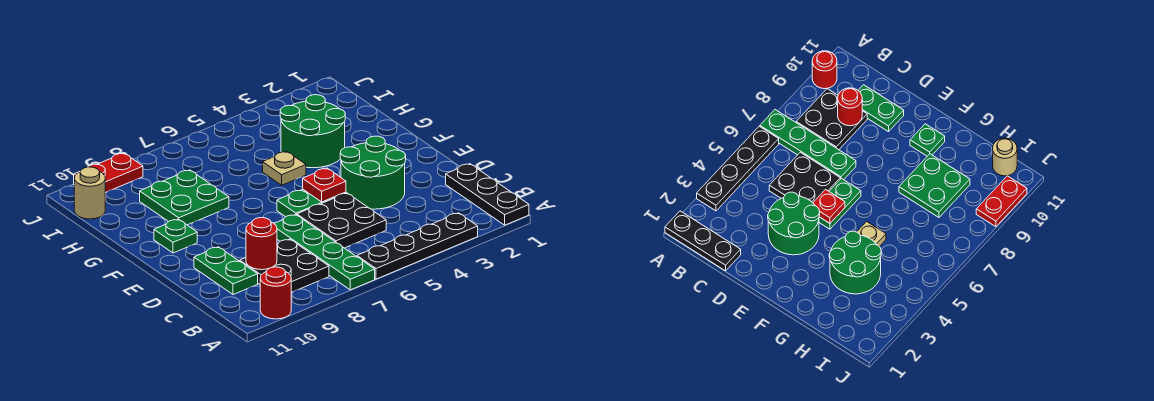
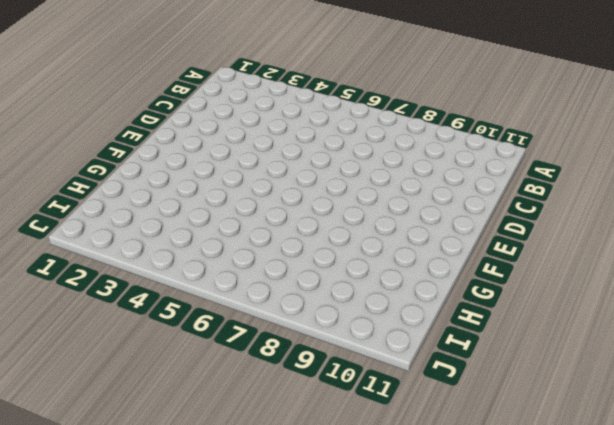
none -> black plate A1:C1 level 1
none -> black plate A3:A6 level 1
none -> green plate A7:D7 level 1

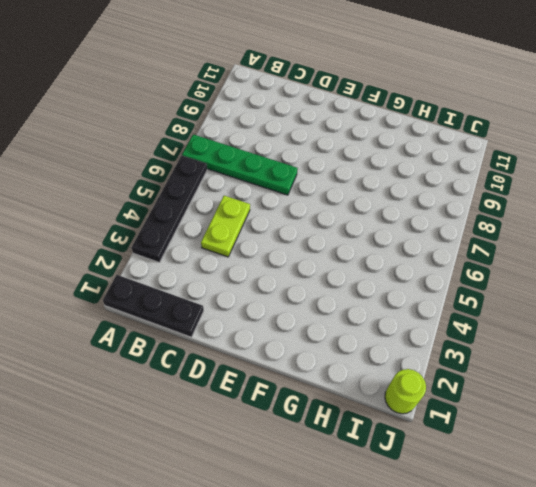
lime plate C4:C5 level 1 -> black plate C5:D6 level 1
lime round brick J1 level 1 -> none
none -> red round brick A10 level 1
none -> black plate B8:C9 level 1
none -> green plate C10:D10 level 1

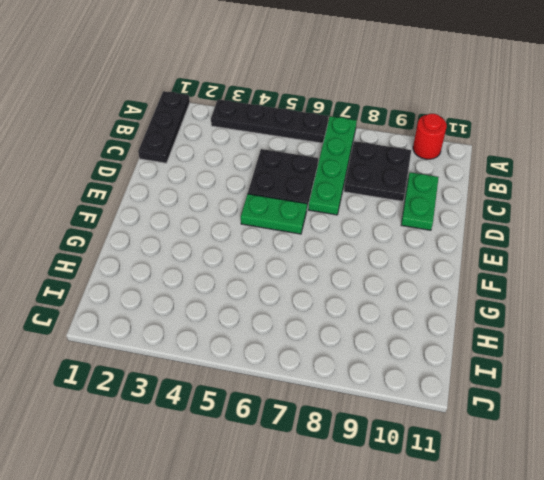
none -> green round brick D3:E4 level 1
none -> green plate F10 level 1
none -> green round brick G3:H4 level 1

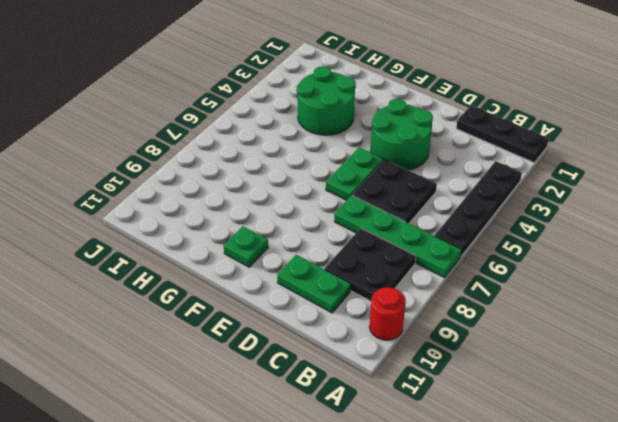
none -> tan plate G5 level 1
none -> green plate G8:H9 level 1
none -> tan round brick I11 level 1

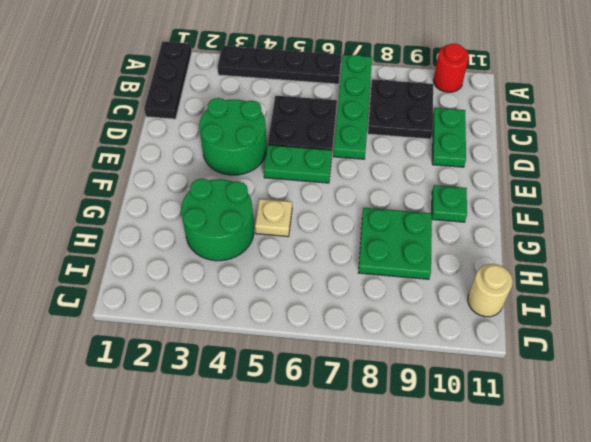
none -> red plate J9:J10 level 1
none -> red round brick C9 level 2
none -> red plate E5 level 2

